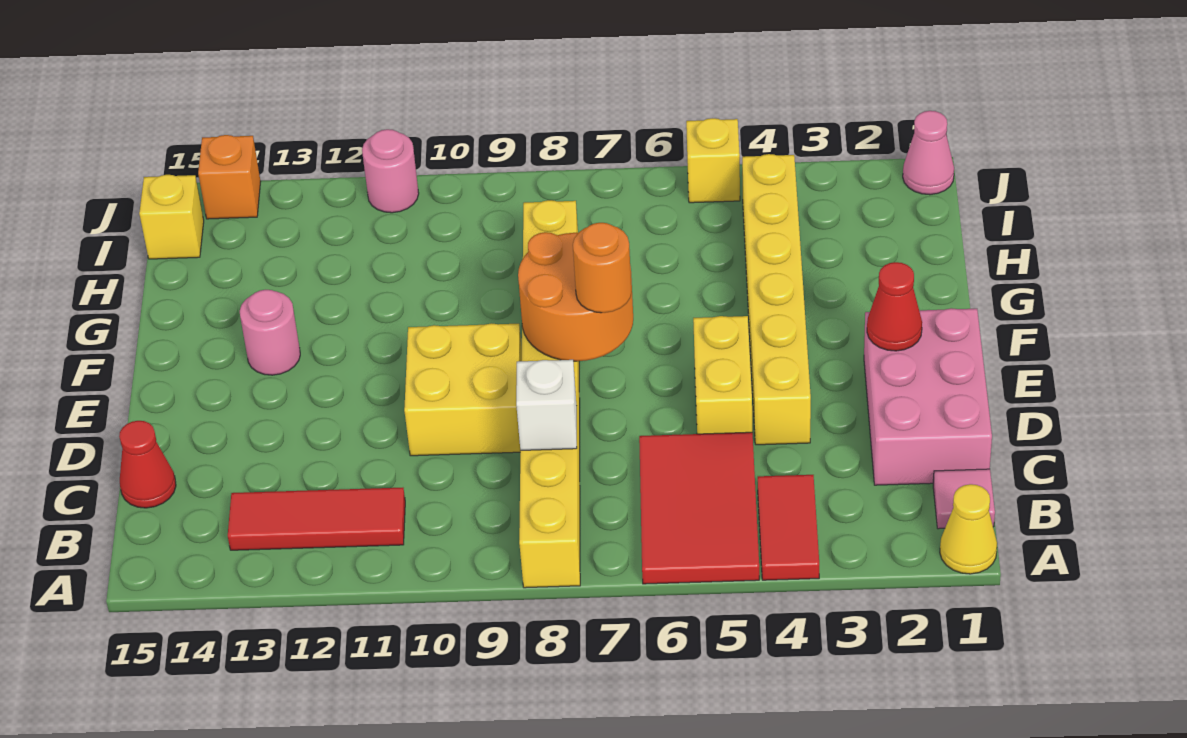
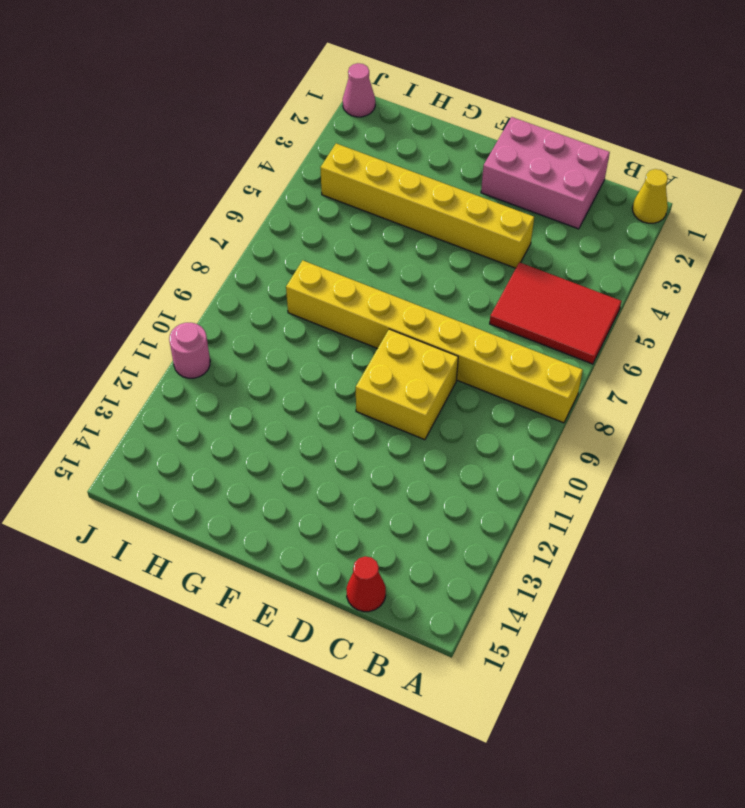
none -> red tile A4:B4 level 1
none -> pink tile B1 level 1
none -> red tile B11:B13 level 1

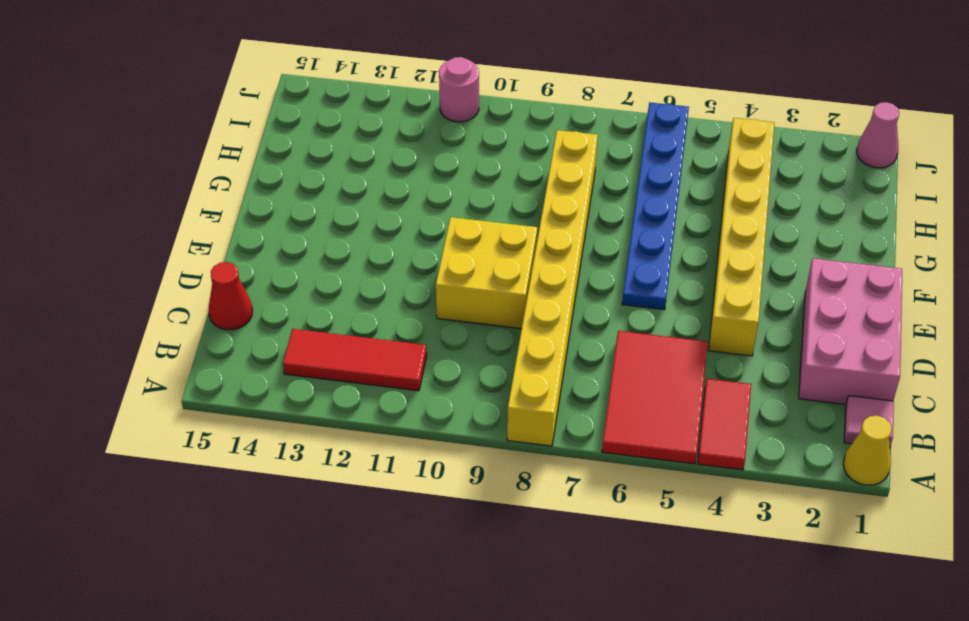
blue plate E6:J6 level 1 -> none
none -> yellow brick D5:E5 level 1
none -> pink round brick F13 level 1
none -> yellow brick I15 level 1

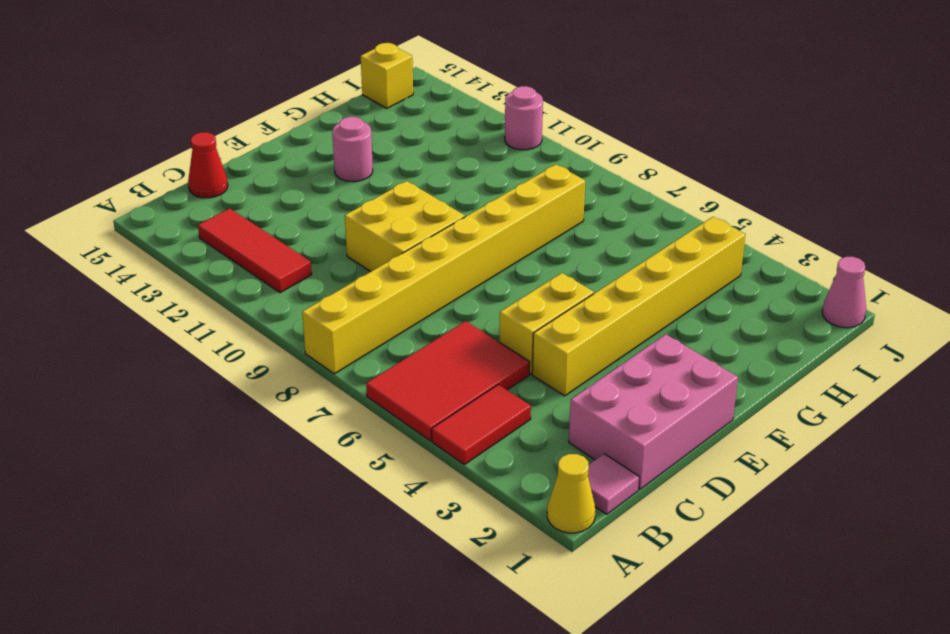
none -> yellow brick J5 level 1
none -> orange brick J14 level 1
none -> white brick C8 level 2

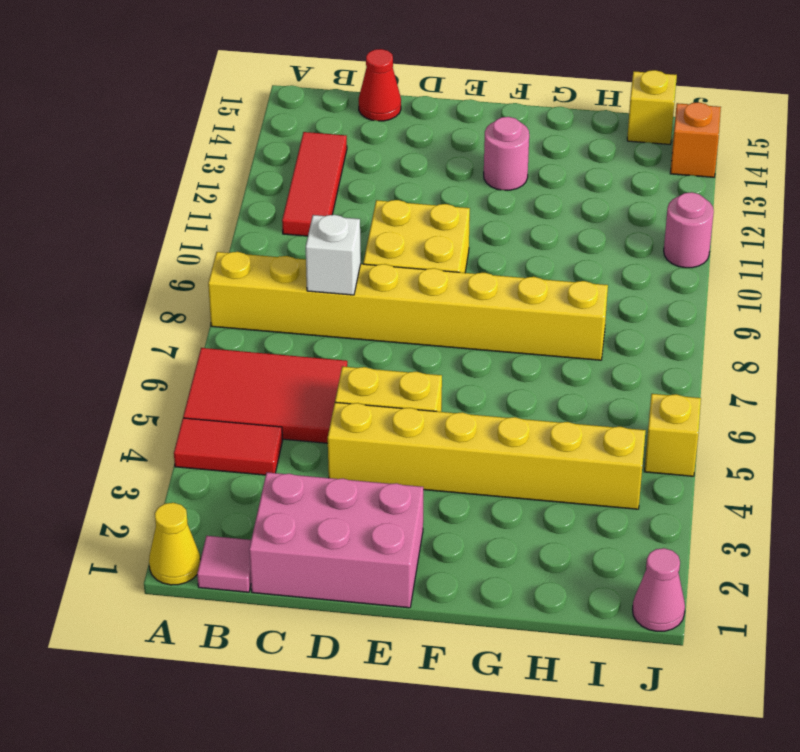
none -> red cone E2 level 2
none -> orange round brick E7:F8 level 2
none -> orange round brick E7 level 3

